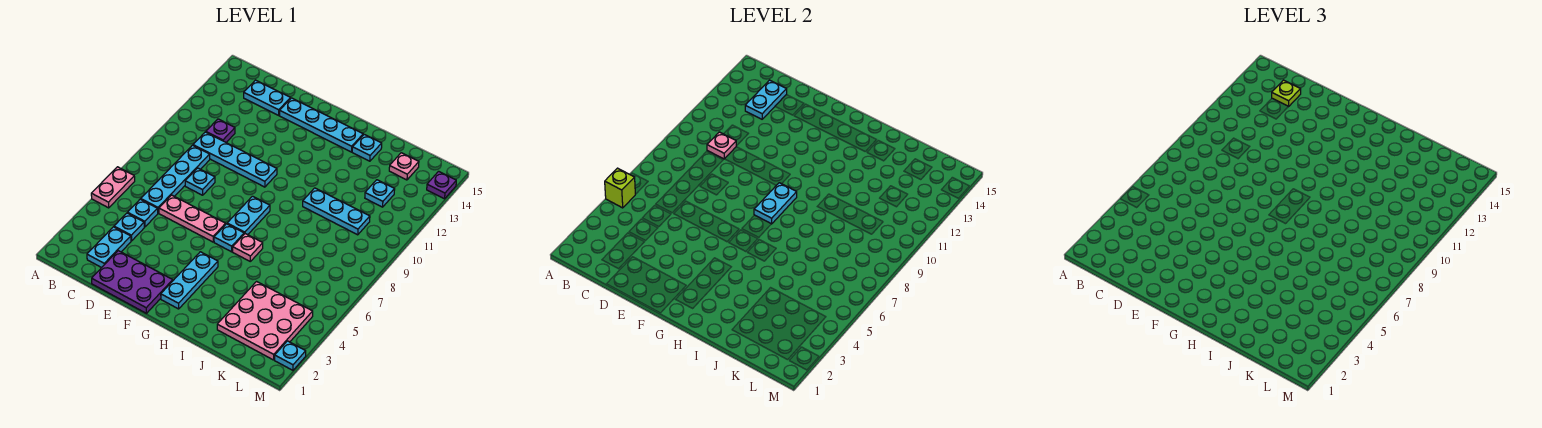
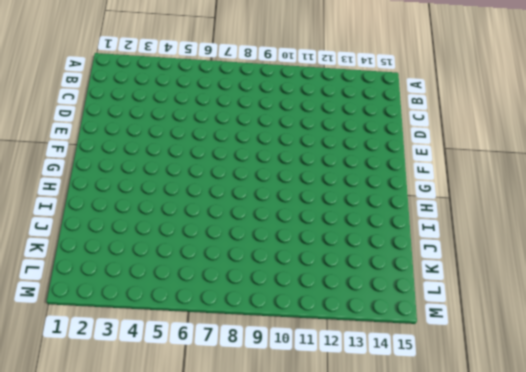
none -> pink plate A5:A6 level 1
none -> cyan plate C2:C3 level 1
none -> cyan plate C4 level 1

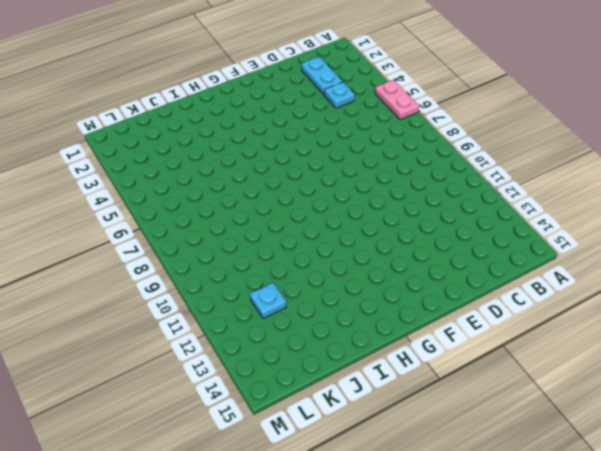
none -> cyan plate C5 level 1
none -> cyan plate C6:C9 level 1
none -> cyan plate C10:F10 level 1

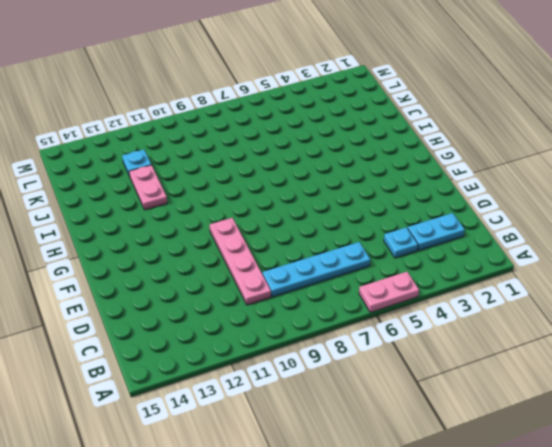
pink plate C10:F10 level 1 -> cyan plate C10:F10 level 1
pink plate I12:J12 level 1 -> none
none -> cyan plate C5 level 1
none -> purple plate C11 level 1
none -> cyan plate C14:D14 level 1

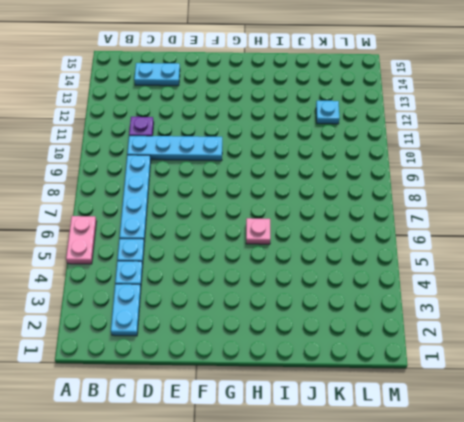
none -> purple plate D1:F2 level 1
none -> pink plate D6:F6 level 1
none -> cyan plate D8 level 1

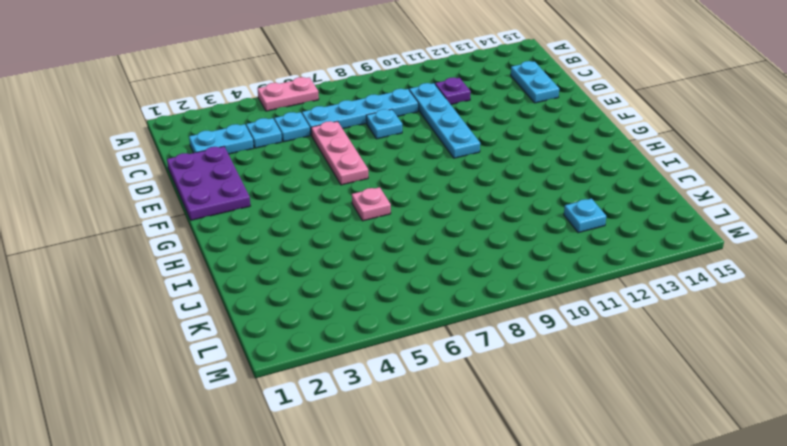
none -> cyan plate E14:H14 level 1
none -> cyan plate G2:G4 level 1
none -> cyan plate G6 level 1

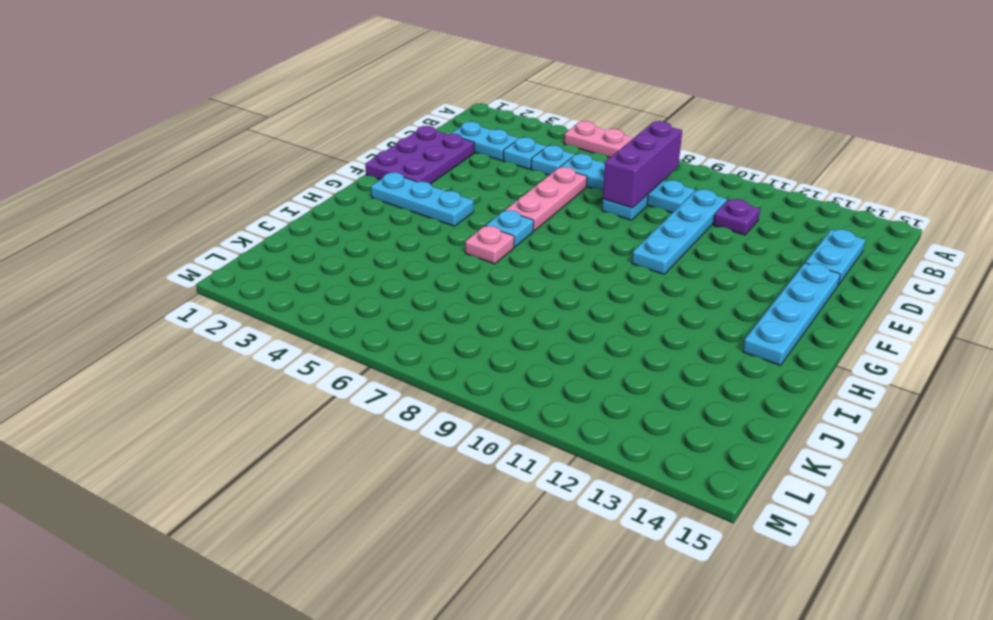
purple brick B8:D8 level 2 -> none
none -> cyan plate G7:G8 level 1
none -> cyan plate I10:K10 level 1
none -> cyan plate I14 level 1

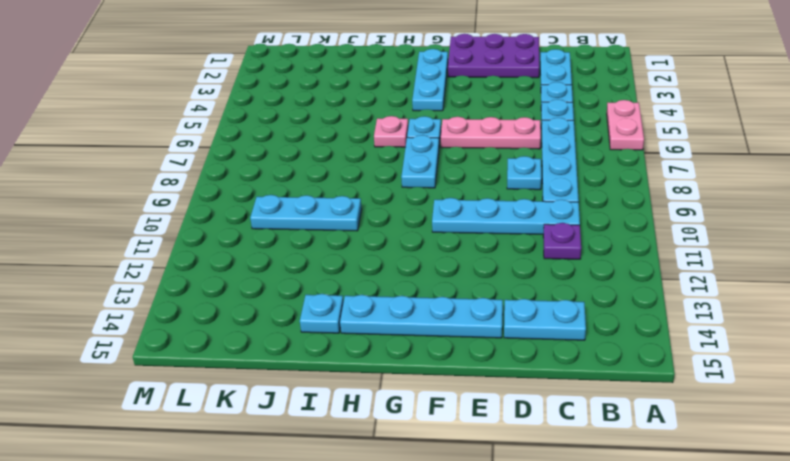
none -> pink plate J2:L4 level 1
none -> cyan plate K12 level 1
none -> pink plate K14 level 1

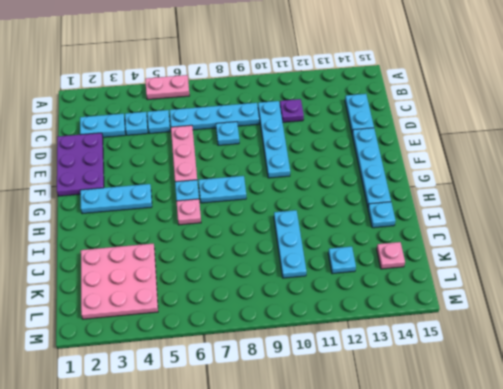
none -> cyan plate M2 level 1
none -> purple plate M14 level 1
none -> lime brick A5 level 2

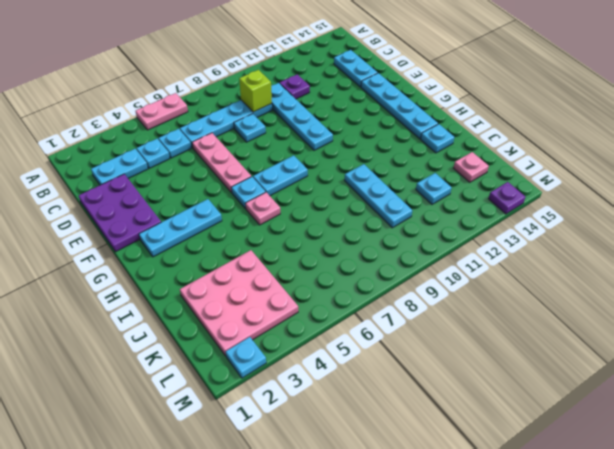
lime brick C9 level 2 -> lime brick A5 level 2
none -> pink plate C10 level 2
none -> cyan plate C13:C14 level 2
none -> cyan plate G8:G9 level 2

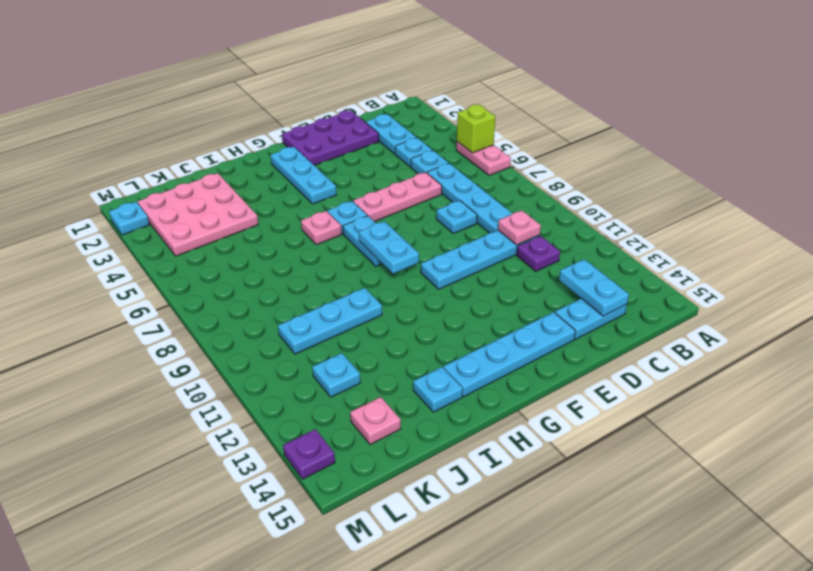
none -> lime plate C14 level 3

